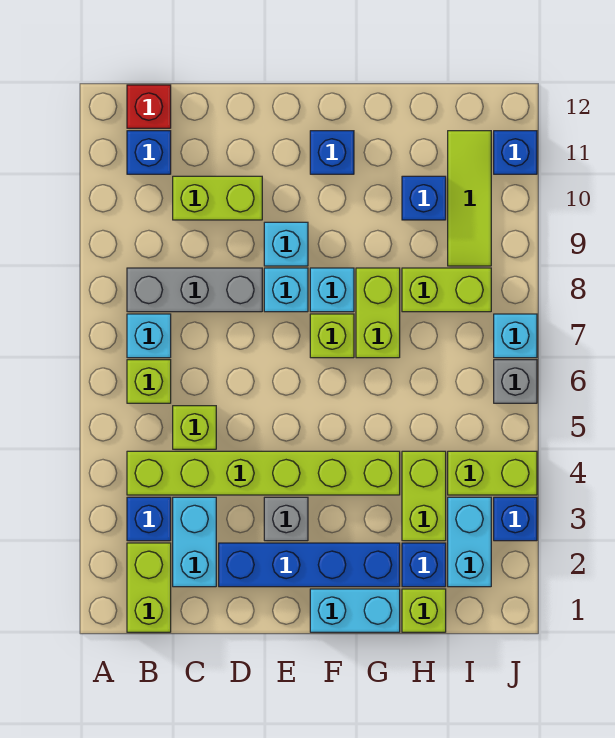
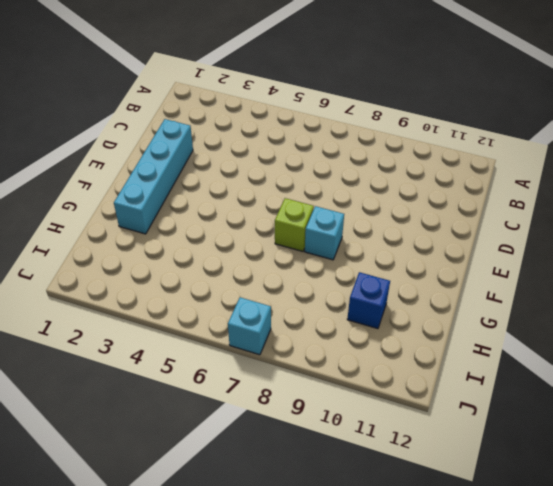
cyan brick D2:G2 level 1 -> blue brick D2:G2 level 1
none -> lime brick B1:B2 level 1
none -> blue brick B3 level 1
none -> lime brick B4:G4 level 1
none -> lime brick B6 level 1

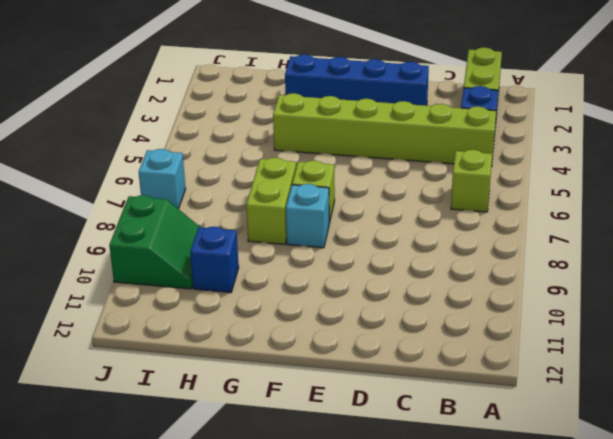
green slope I9:J10 level 1 top J -> lime tile I9:I11 level 1
none -> cyan brick B7 level 1
none -> grey brick B8:D8 level 1
none -> blue brick B11 level 1
none -> red brick B12 level 1

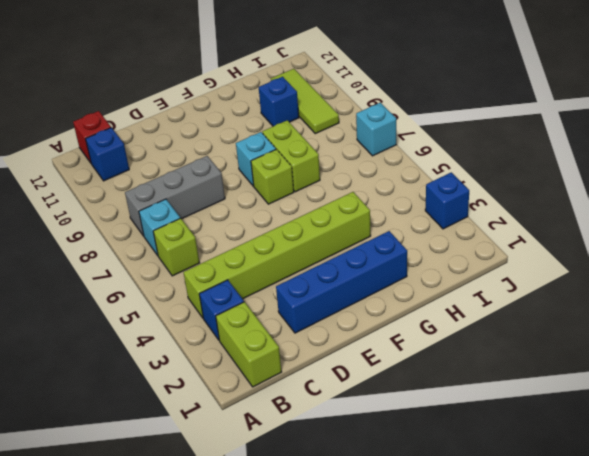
none -> cyan brick C2:C3 level 1
none -> lime brick C5 level 1
none -> lime brick C10:D10 level 1
none -> grey brick E3 level 1

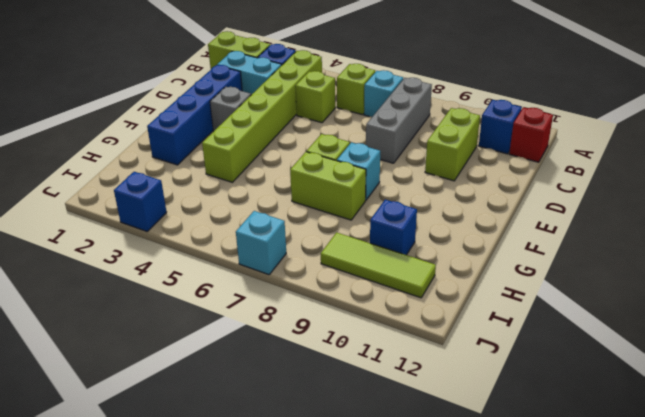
none -> cyan brick E8 level 1
none -> cyan brick E9 level 1
none -> cyan brick F1:G1 level 1
none -> blue brick F11 level 1

